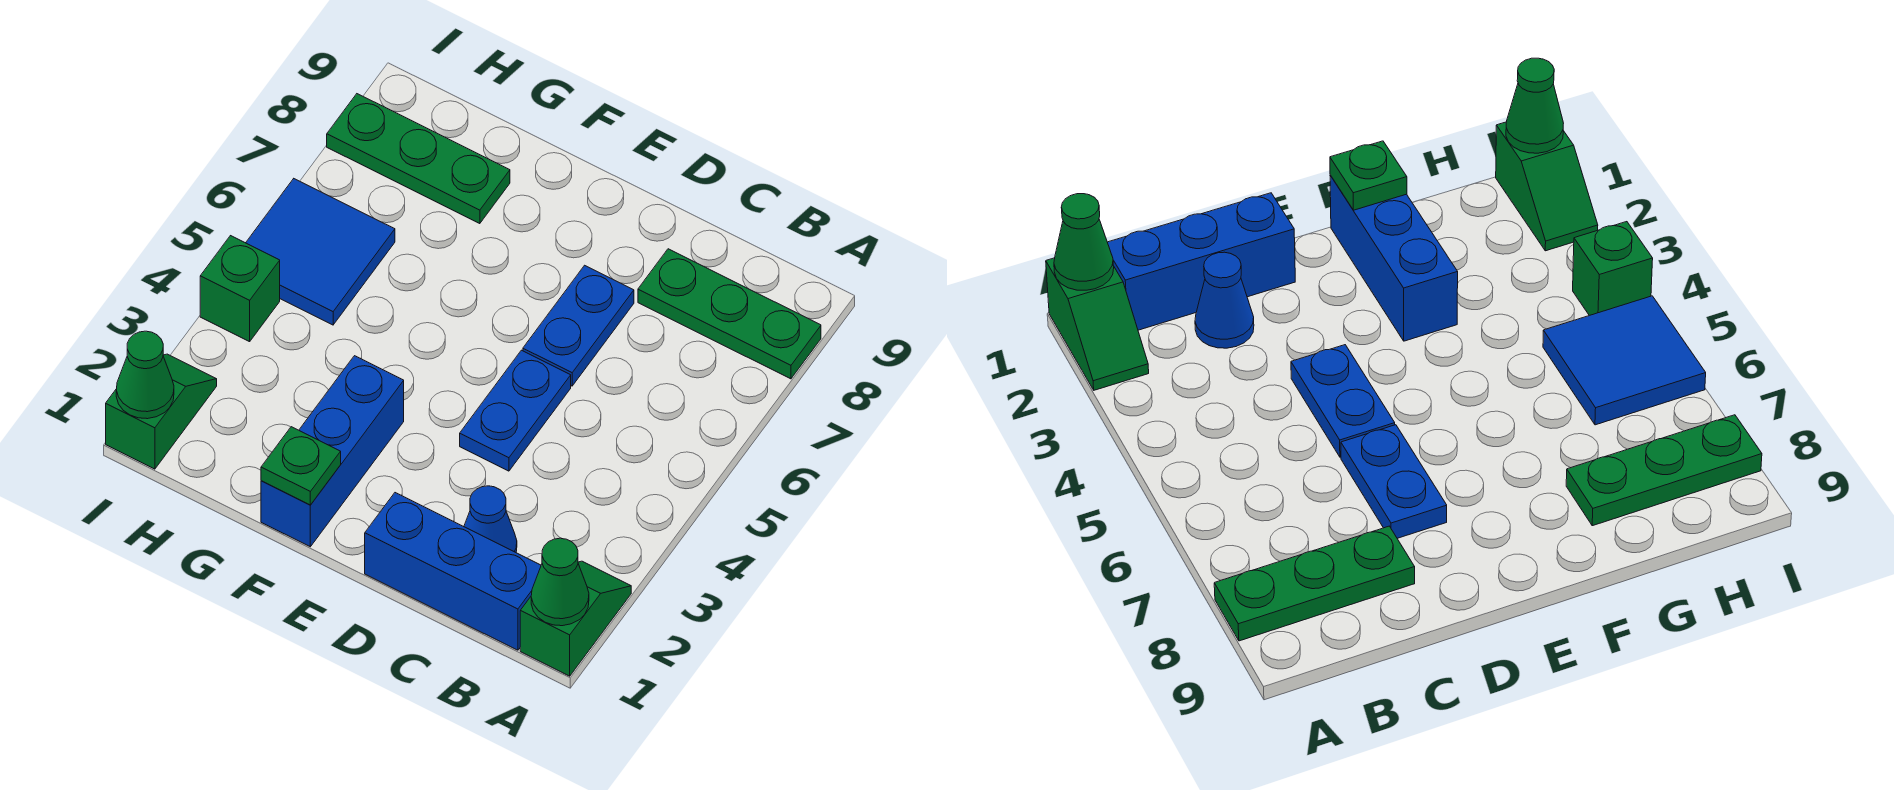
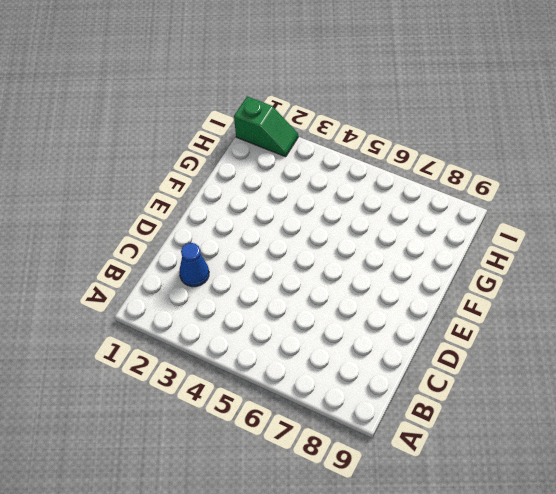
none -> green slope A1:A2 level 1 top 1
none -> green plate A8:C8 level 1
none -> blue brick B1:D1 level 1

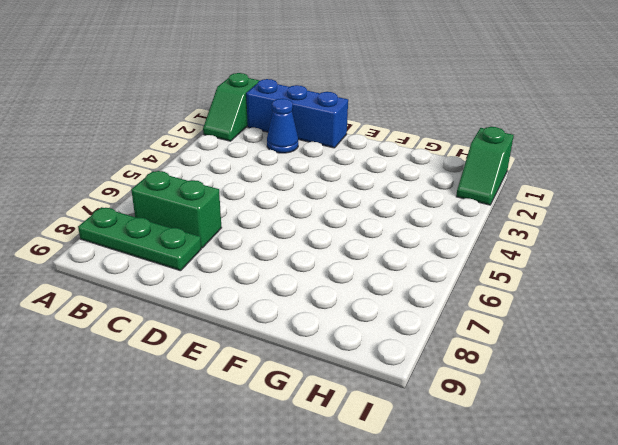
green brick B7:C7 level 1 -> none
none -> blue plate D4:D5 level 1
none -> blue plate D6:D7 level 1
none -> blue brick F1:F3 level 1

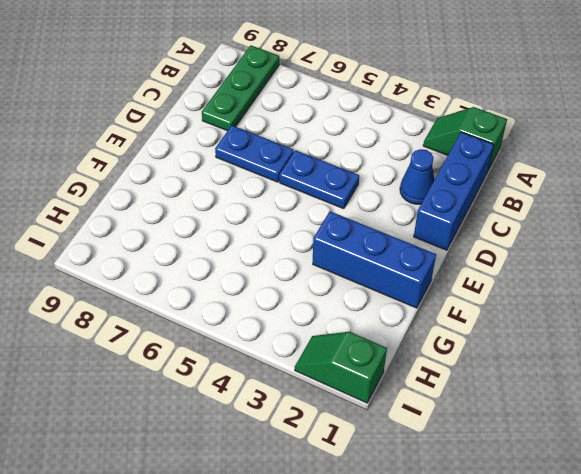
none -> green plate G8:I8 level 1
none -> blue tile H5:I6 level 1
none -> green brick I4 level 1

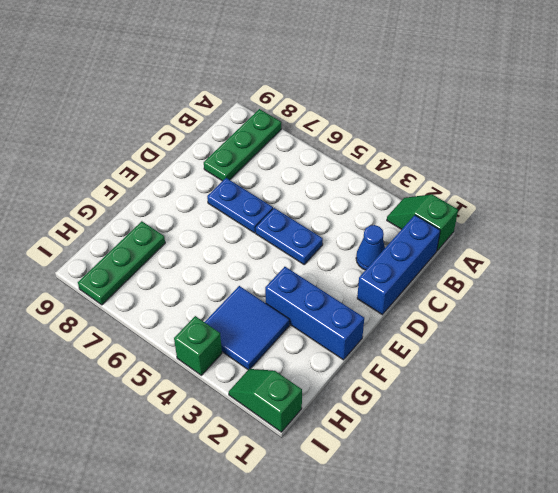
blue tile G3:H4 level 1 -> blue tile H5:I6 level 1
none -> green cone A1 level 2
none -> green plate F1 level 2
none -> green cone I1 level 2

